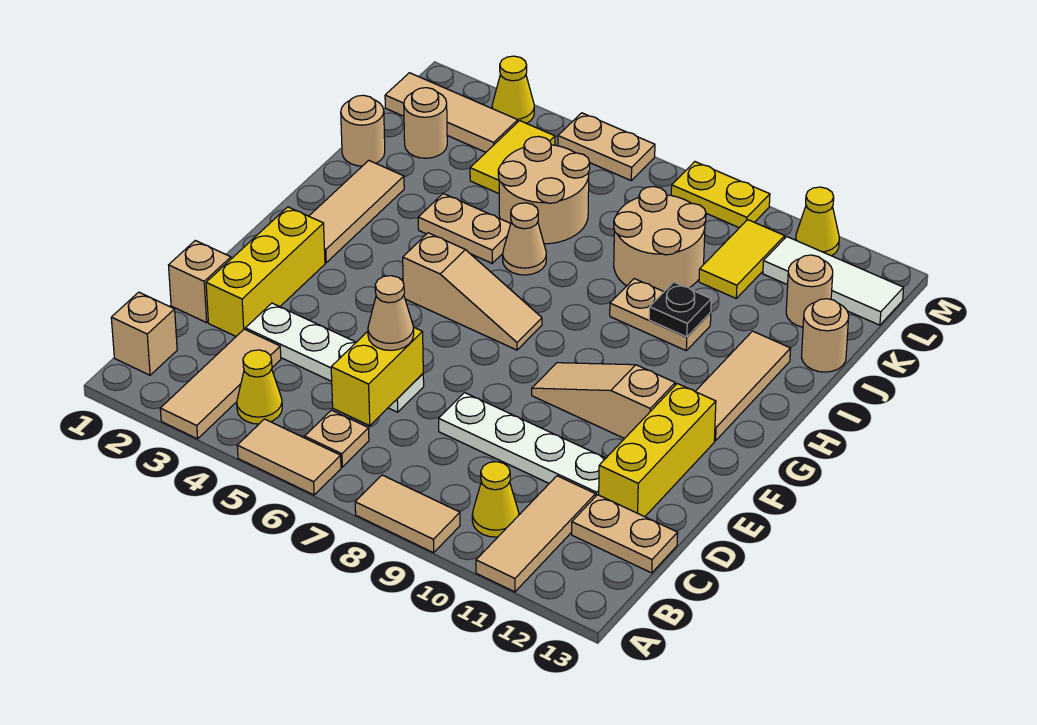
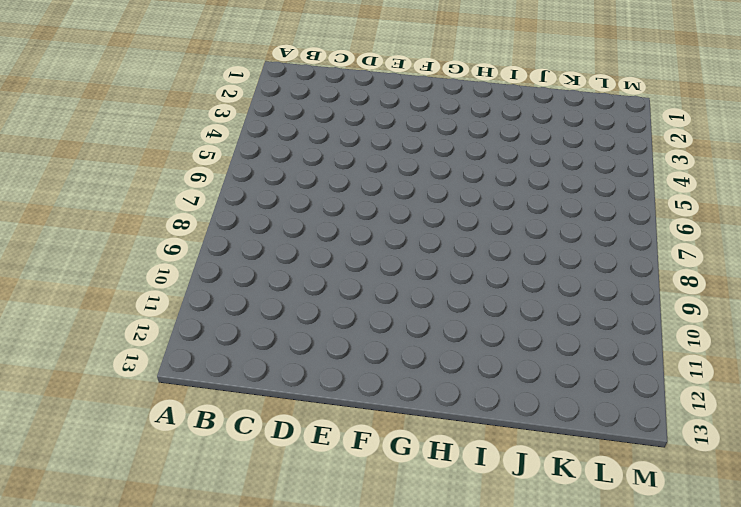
none -> tan tile A3:C3 level 1
none -> tan tile A5:A6 level 1
none -> tan tile A8:A9 level 1
none -> tan tile A11:C11 level 1

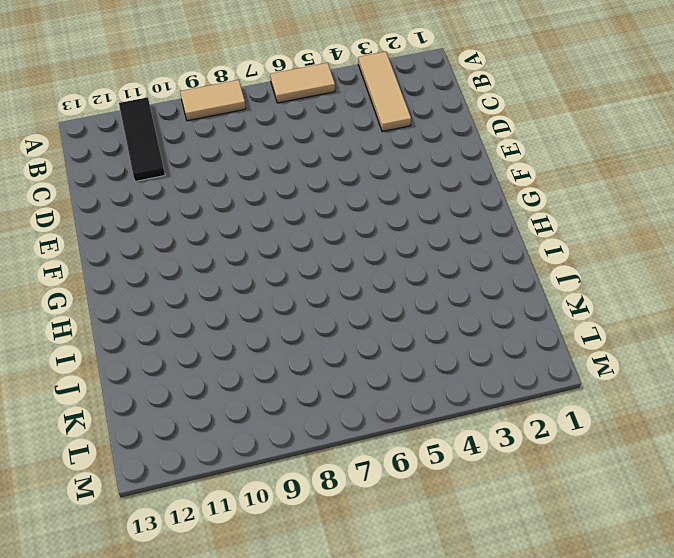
black tile A11:C11 level 1 -> tan tile A11:C11 level 1
none -> tan brick B1 level 1
none -> yellow cone B4 level 1
none -> tan plate B6 level 1
none -> yellow cone B10 level 1

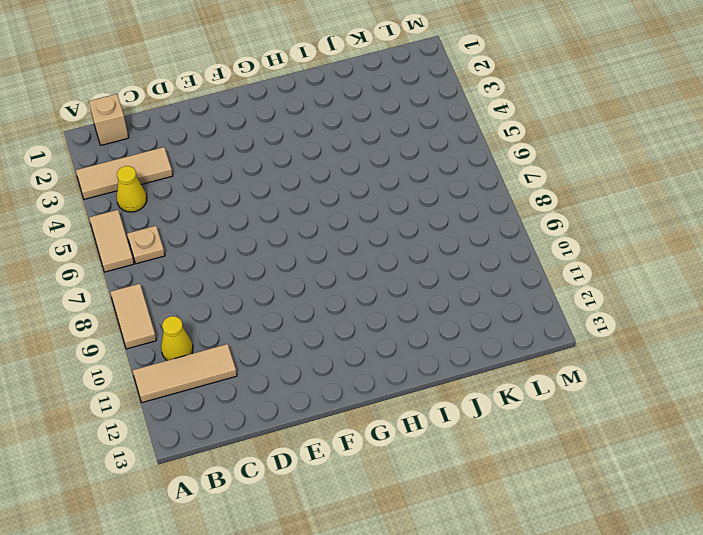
none -> tan plate C12:C13 level 1
none -> tan brick D1 level 1
none -> yellow brick D2:F2 level 1
none -> white plate D3:D6 level 1

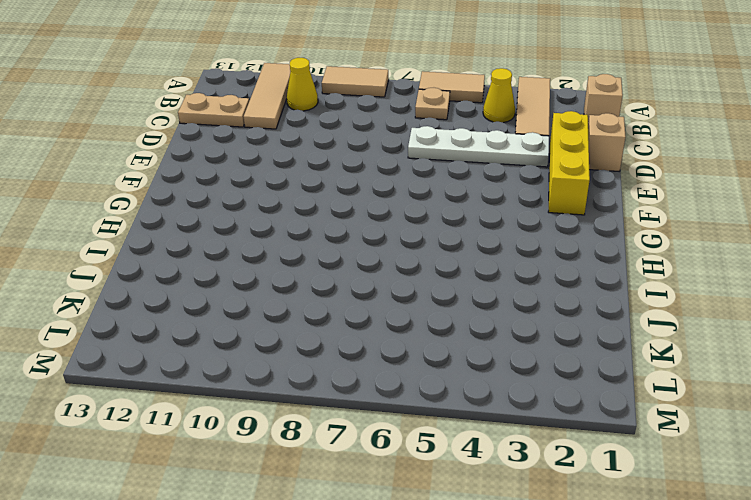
none -> white plate D8:D11 level 1
none -> yellow brick D12:F12 level 1
none -> tan slope F9:F11 level 1 top 11
none -> tan tile G2:I2 level 1

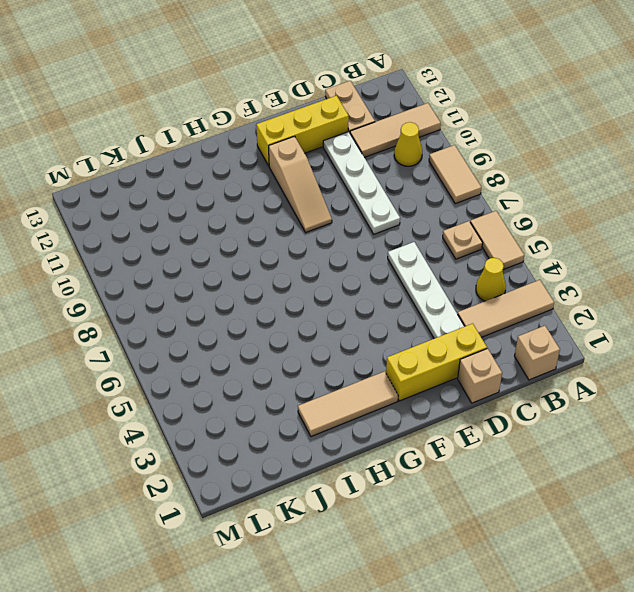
none -> tan slope G5:G7 level 1 top 5
none -> tan tile G12:I12 level 1
none -> tan plate I4:I5 level 1
none -> tan cone I6 level 1

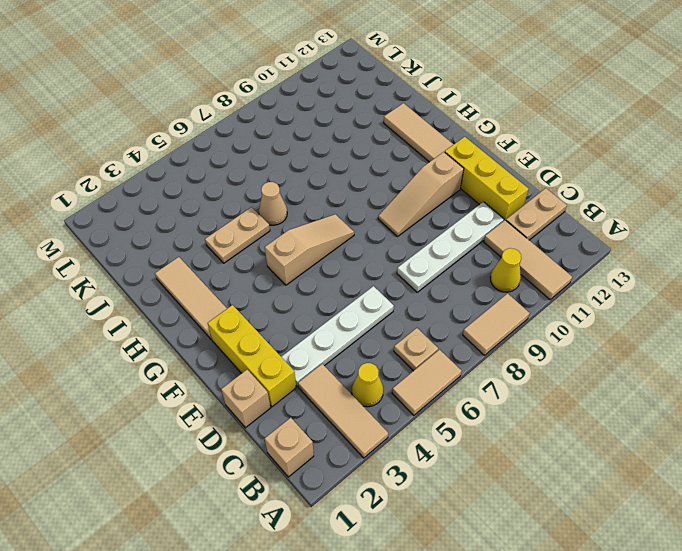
none -> tan plate I9:I10 level 1
none -> tan round brick J1 level 1
none -> tan round brick J5:K6 level 1
none -> tan round brick J8:K9 level 1

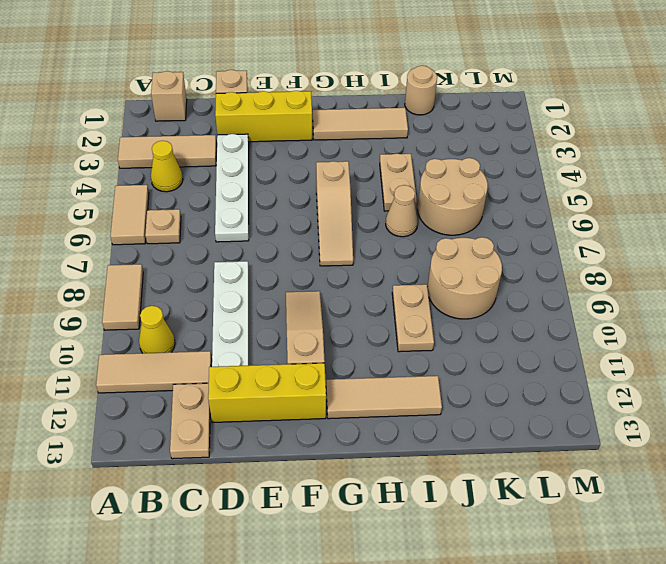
none -> tan round brick J13 level 1
none -> tan round brick K2 level 1
none -> yellow tile K4:L4 level 1
none -> yellow tile K10:L10 level 1

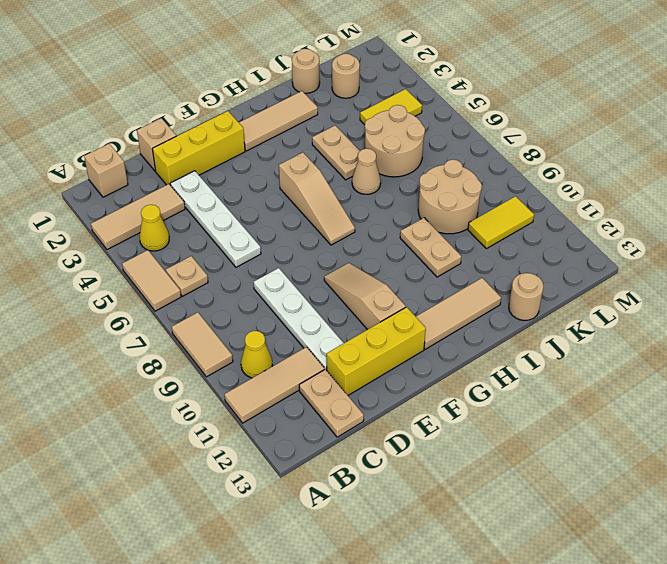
none -> tan round brick K12 level 1
none -> tan tile L1:L3 level 1
none -> white tile L11:L13 level 1
none -> yellow cone M3 level 1

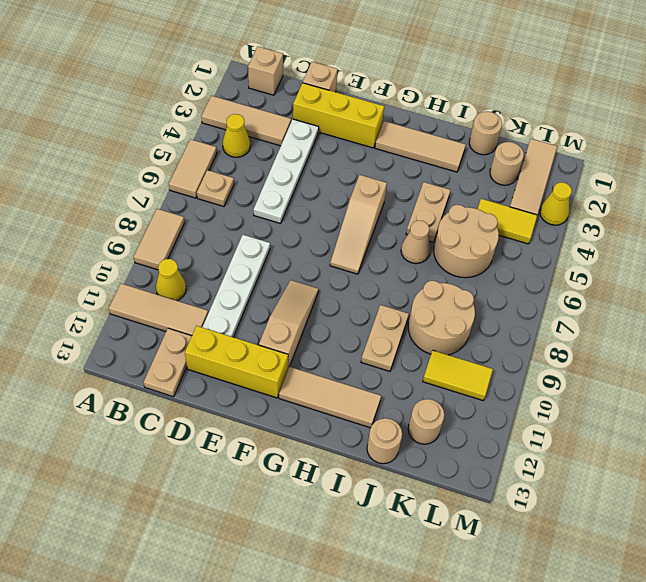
none -> white tile L11:L13 level 1
none -> tan plate M5:M6 level 1
none -> yellow plate M8:M9 level 1
none -> yellow cone M11 level 1

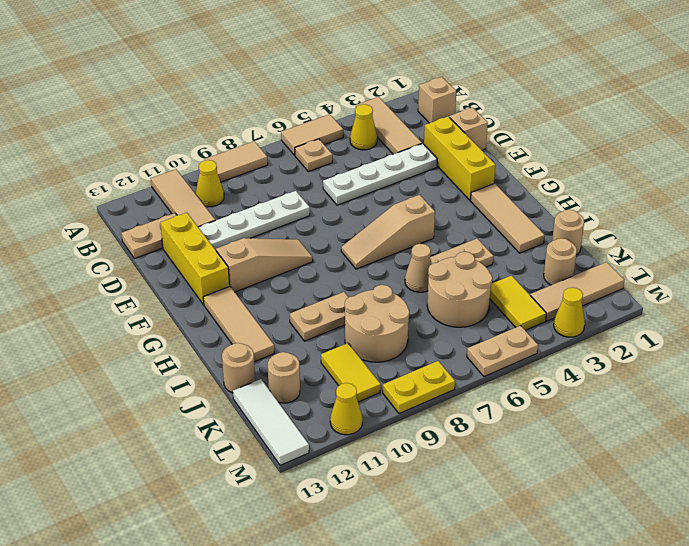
white tile K13:M13 level 1 -> white tile L11:L13 level 1
none -> yellow brick C6:D6 level 2
none -> black plate I10 level 2
none -> tan cone D6 level 3

